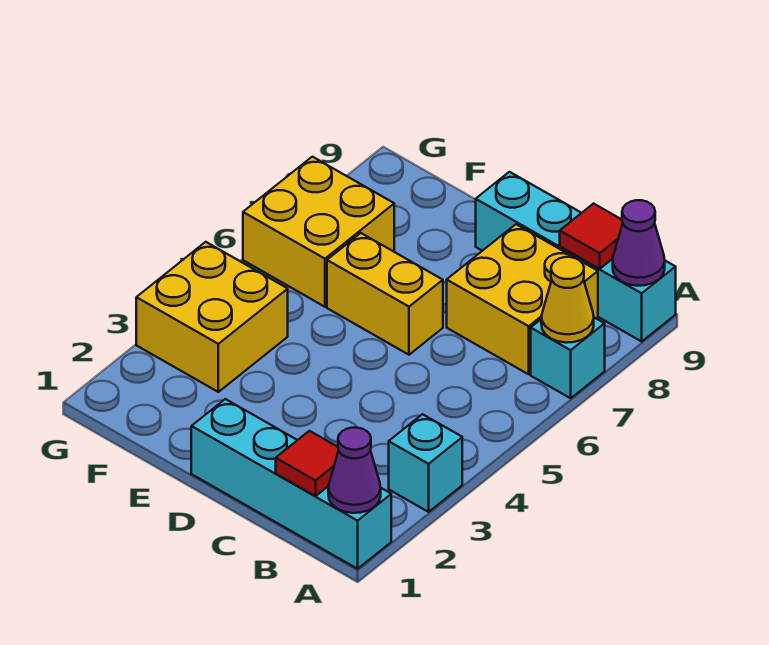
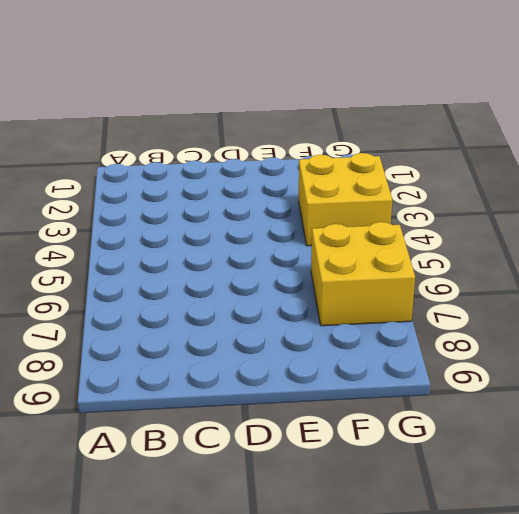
none -> cyan brick A1:D1 level 1
none -> cyan brick A3 level 1
none -> cyan brick A7 level 1

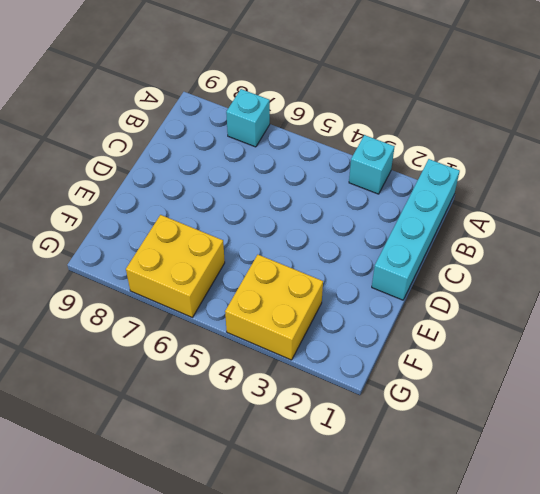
none -> cyan brick A9:D9 level 1
none -> yellow brick B7:C8 level 1
none -> yellow brick D6:E6 level 1

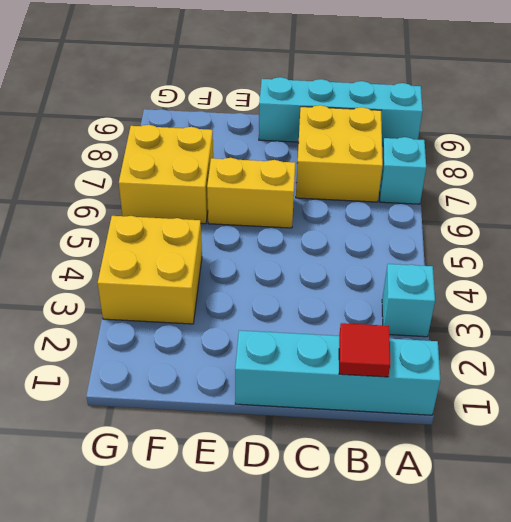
none -> purple cone A1 level 2
none -> yellow cone A7 level 2
none -> purple cone A9 level 2

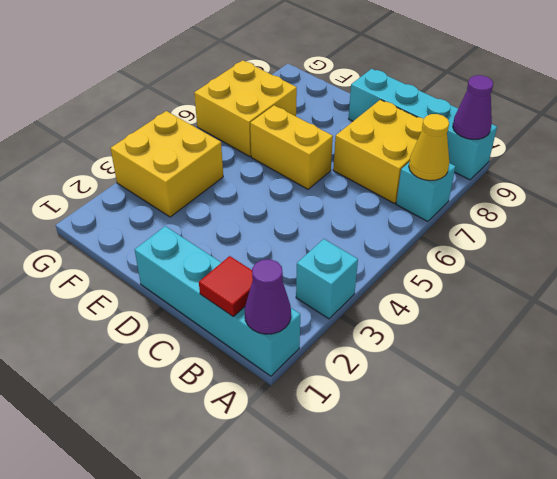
none -> red tile B9 level 2

